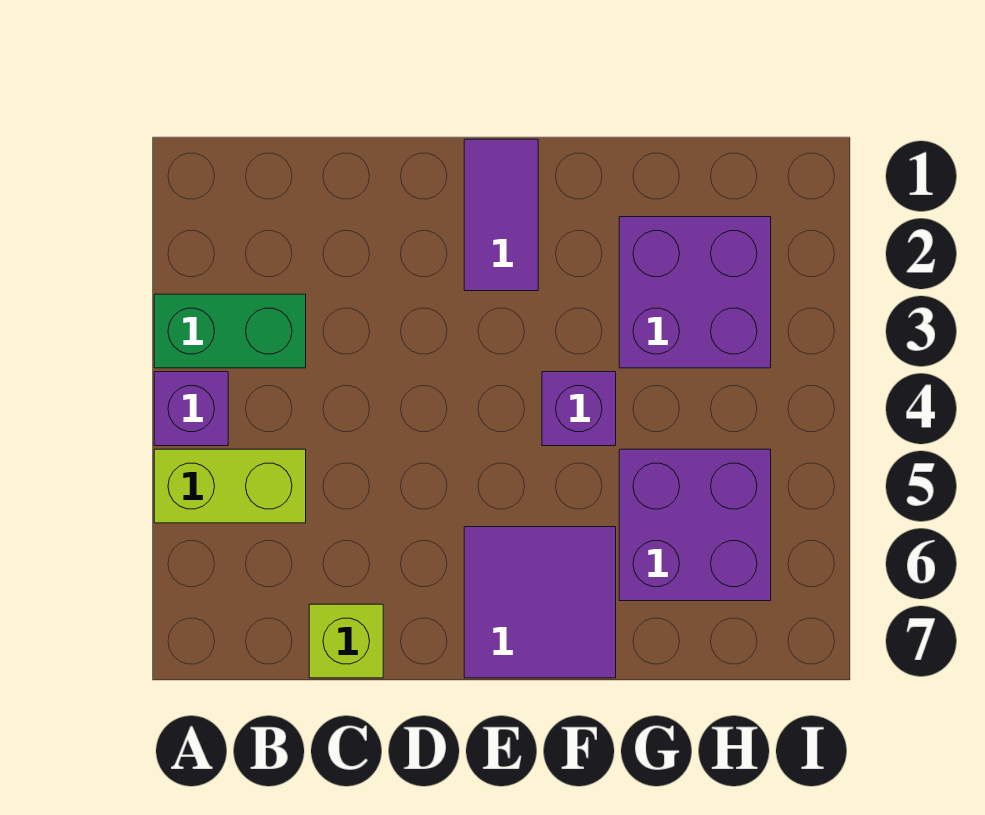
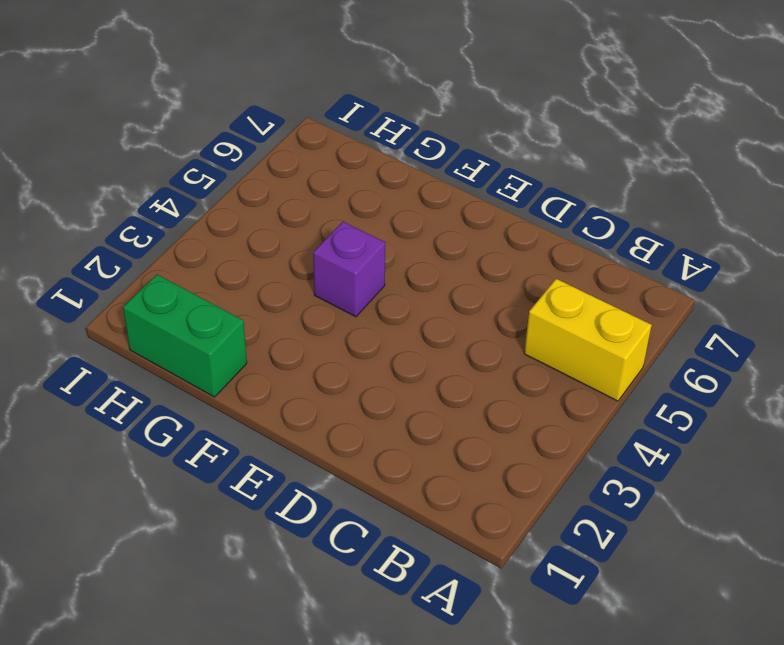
yellow brick A5:B5 level 1 -> lime brick A5:B5 level 1
green brick G1:H1 level 1 -> green brick A3:B3 level 1
none -> purple brick A4 level 1
none -> lime brick C7 level 1

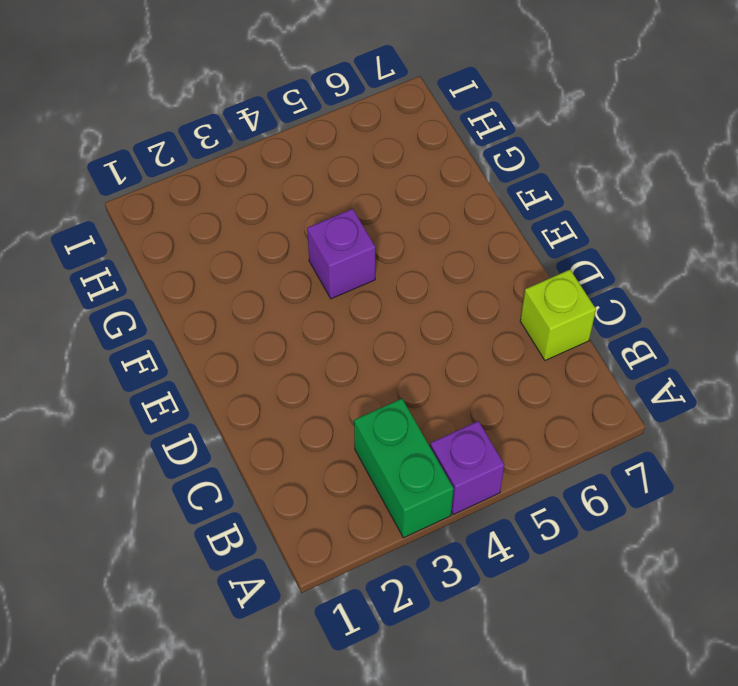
none -> lime brick A5:B5 level 1
none -> purple tile E1:E2 level 1

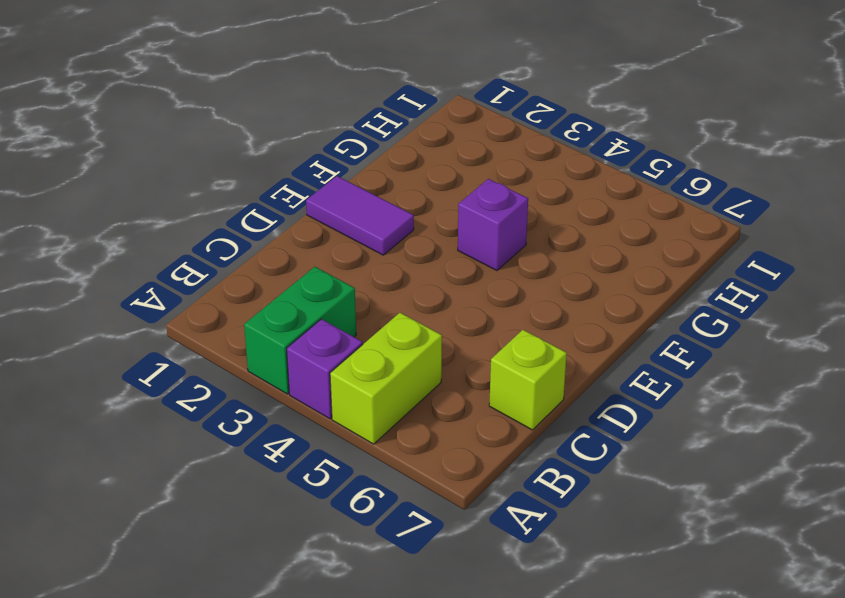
none -> purple tile E6:F7 level 1
none -> purple brick G2:H3 level 1

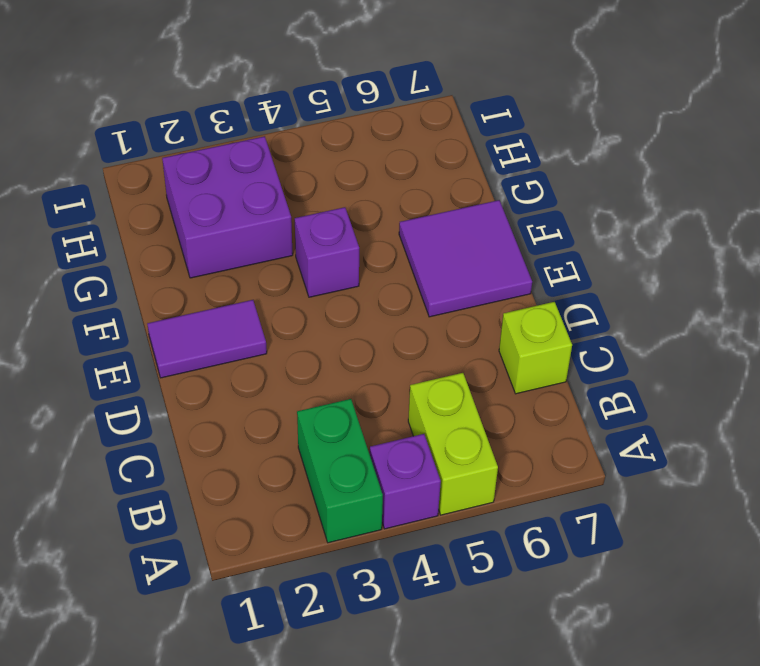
none -> purple brick G5:H6 level 1

